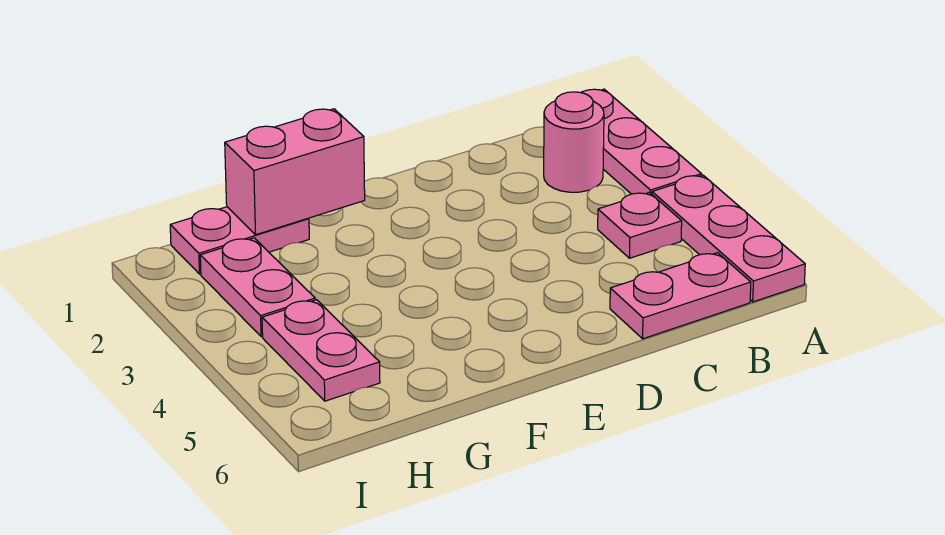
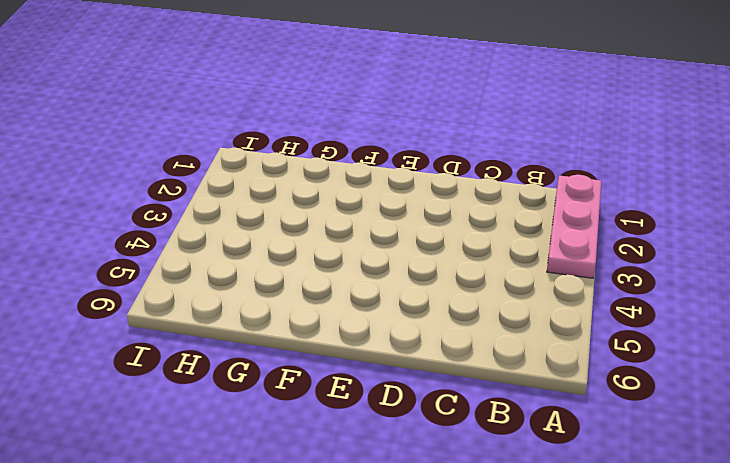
none -> pink plate A4:A6 level 1
none -> pink round brick B2 level 1

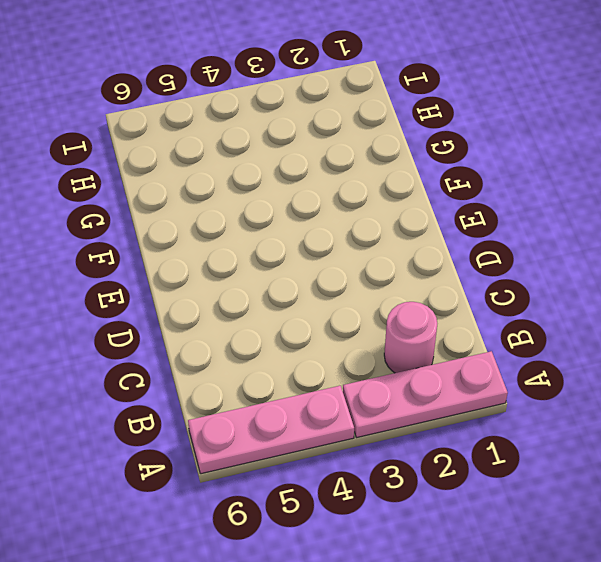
none -> pink plate B4 level 1
none -> pink plate B6:C6 level 1

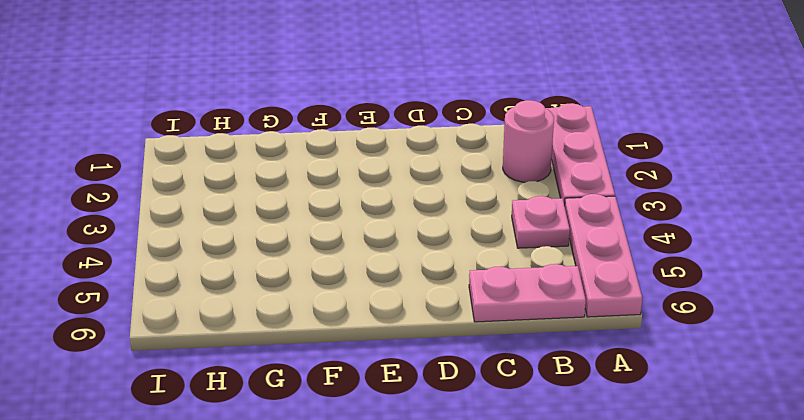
none -> pink plate G1:H1 level 1
none -> pink plate H2:H3 level 1

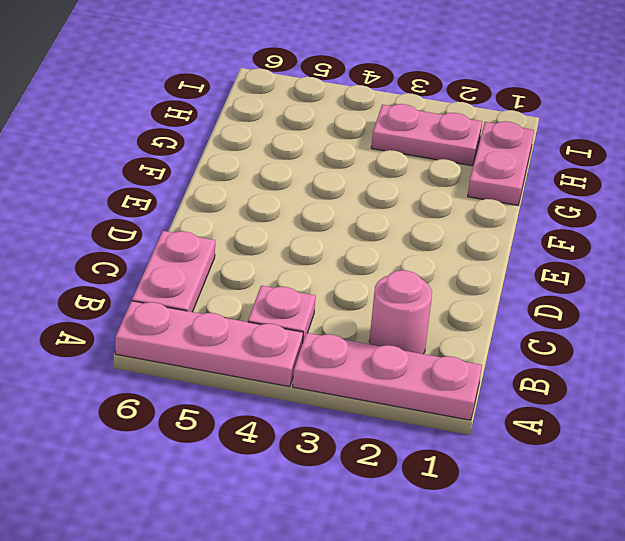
none -> pink plate H4:H5 level 1
none -> pink brick F1:G1 level 2

